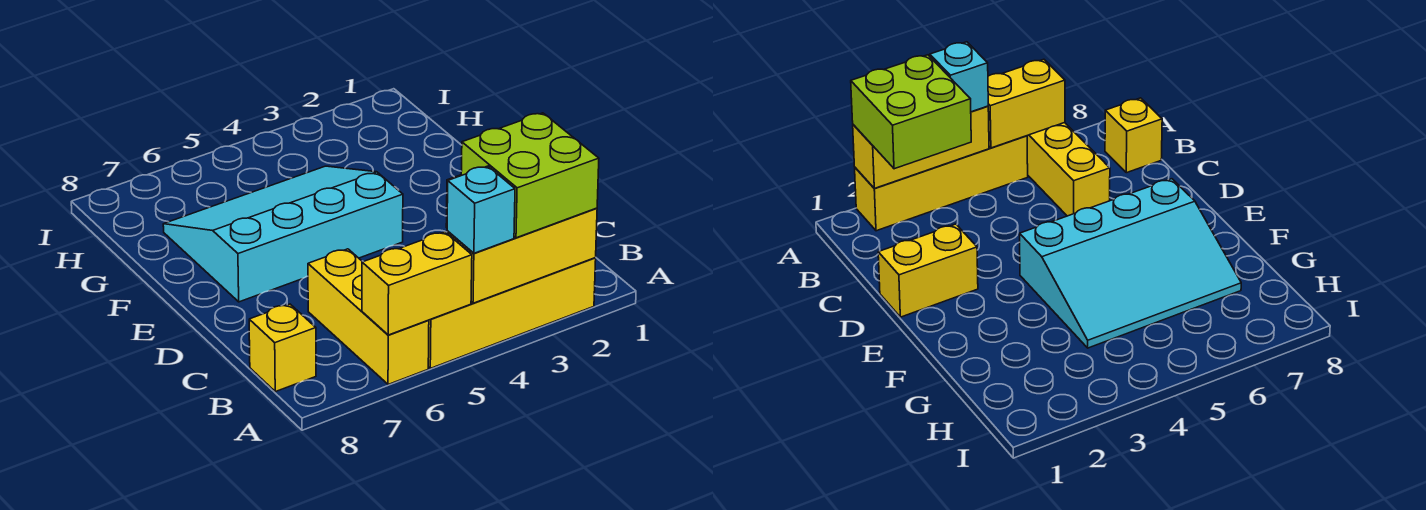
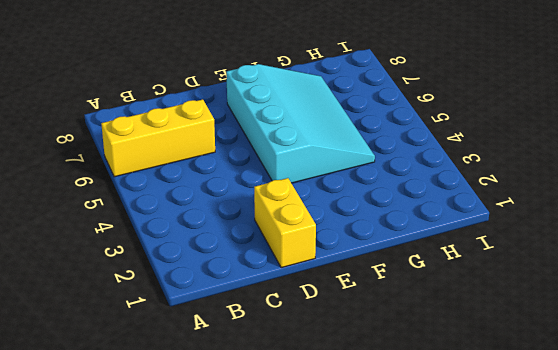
none -> yellow brick A2:A5 level 1
none -> yellow brick B8 level 1

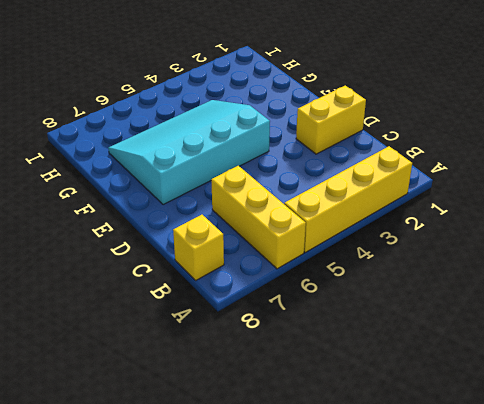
none -> yellow brick A2:A4 level 2
none -> yellow brick A5:A6 level 2

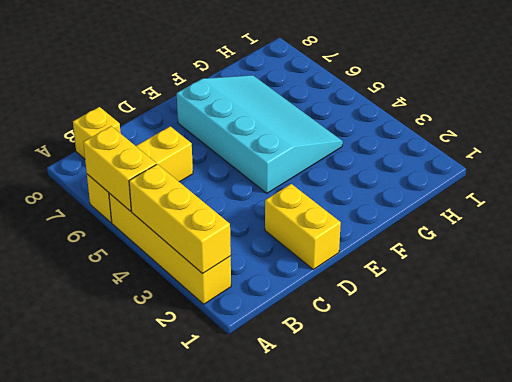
none -> lime brick A2:B3 level 3
none -> cyan brick A4 level 3

